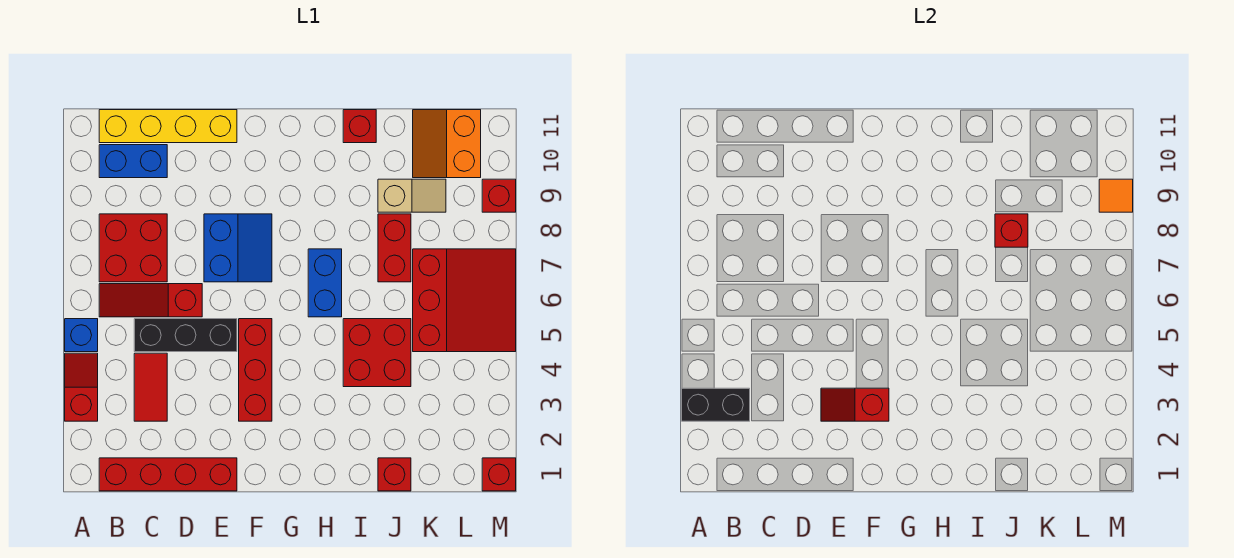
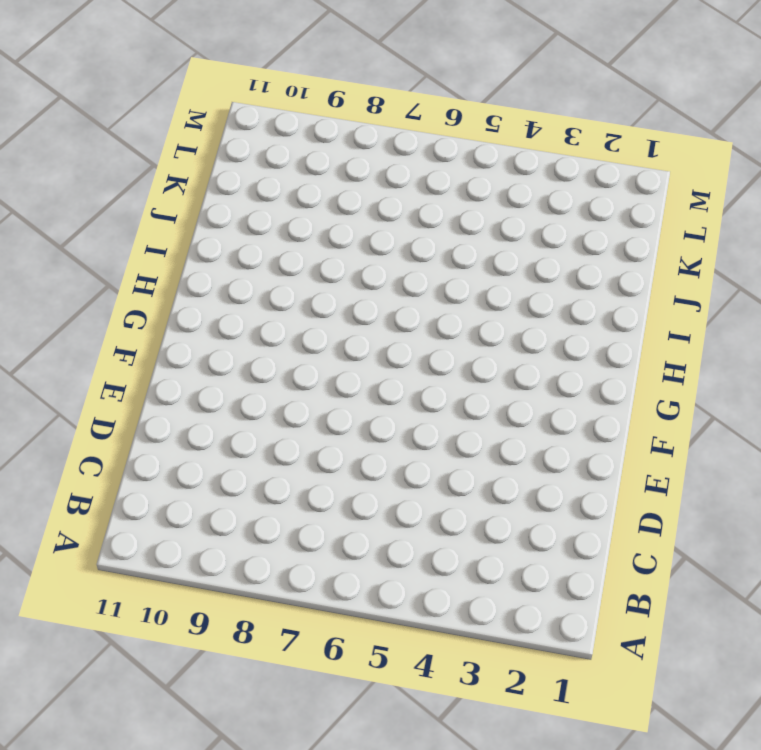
none -> red slope A3:A4 level 1 top 3
none -> blue brick A5 level 1
none -> red brick B1:E1 level 1

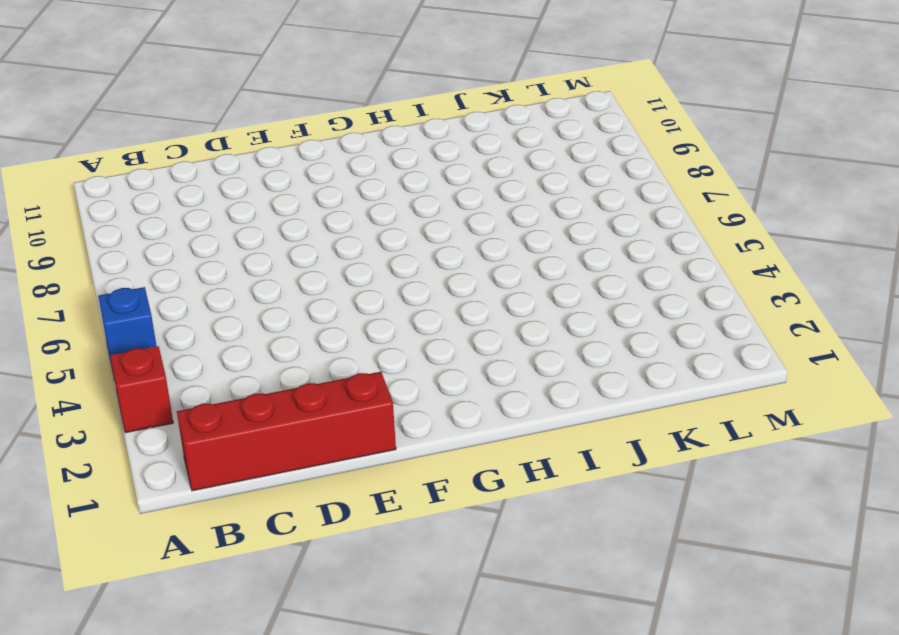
none -> red slope B6:D6 level 1 top D
none -> red brick B7:C8 level 1
none -> blue brick B10:C10 level 1

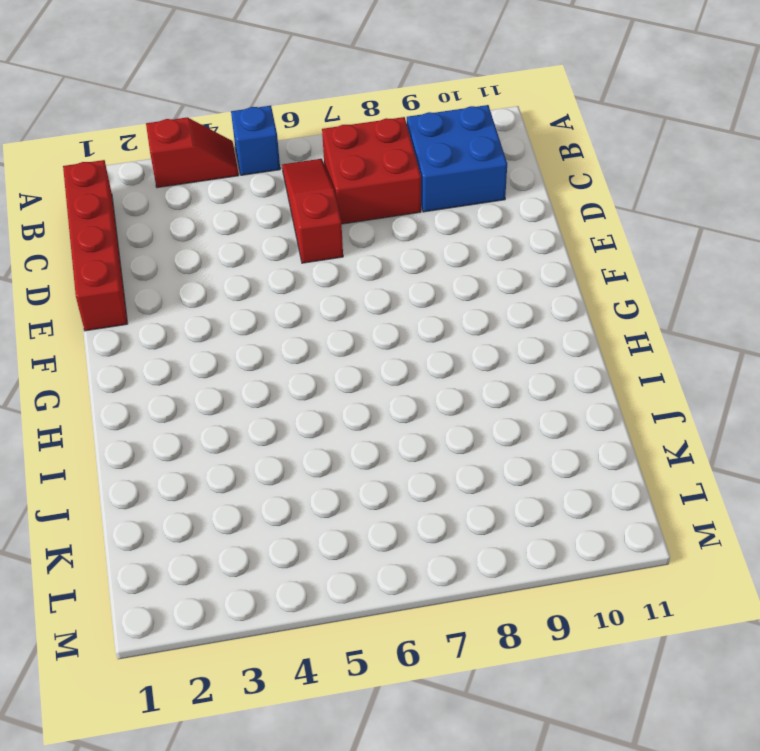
blue brick B9:C10 level 1 -> blue brick B10:C10 level 1
none -> yellow brick B11:E11 level 1
none -> red tile C3:C4 level 1
none -> black brick C5:E5 level 1

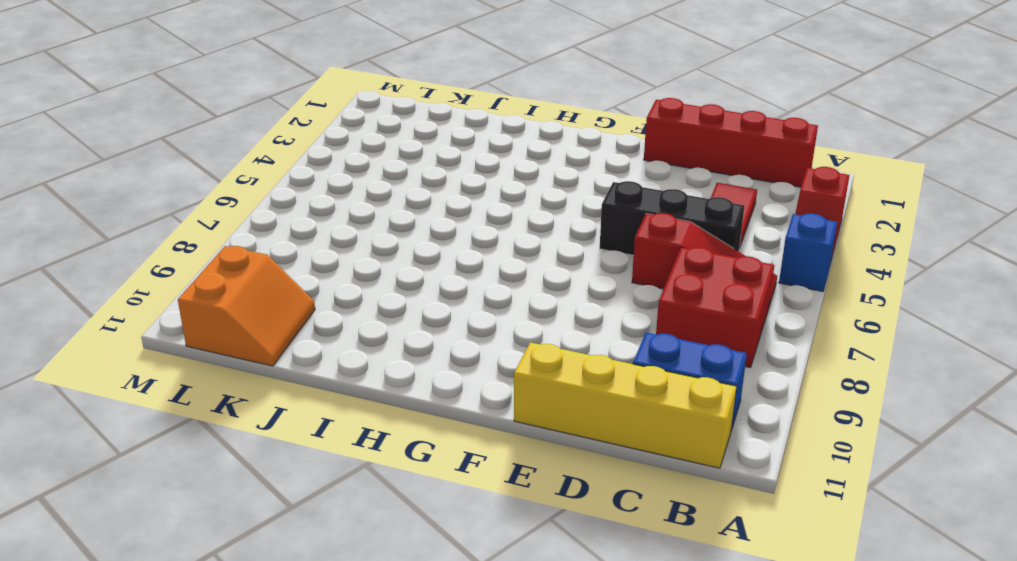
none -> blue slope E7:F8 level 1 top E
none -> red brick F3:F5 level 1
none -> blue brick H6:H7 level 1

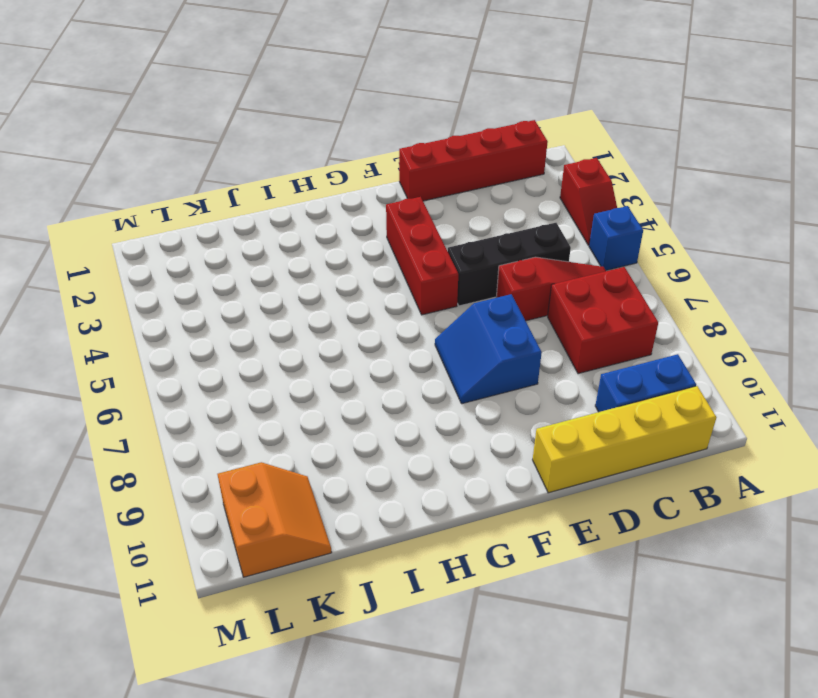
none -> red tile C3:C4 level 1
none -> blue brick H6:H7 level 1
none -> red brick I4:J5 level 1

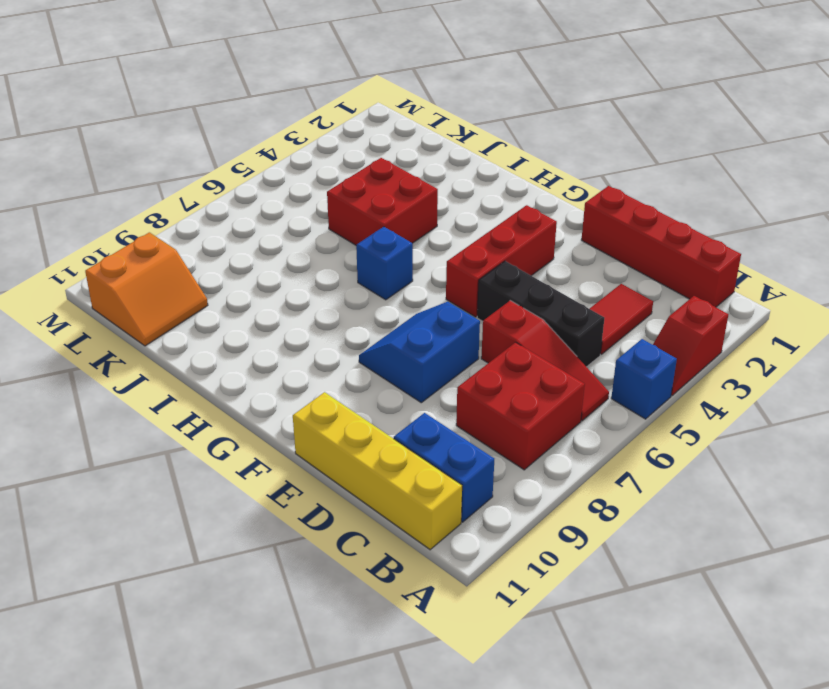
blue brick H6 level 1 -> blue brick H6:H7 level 1
none -> red brick I11 level 1
none -> red brick J1 level 1
none -> red brick J7:J8 level 1

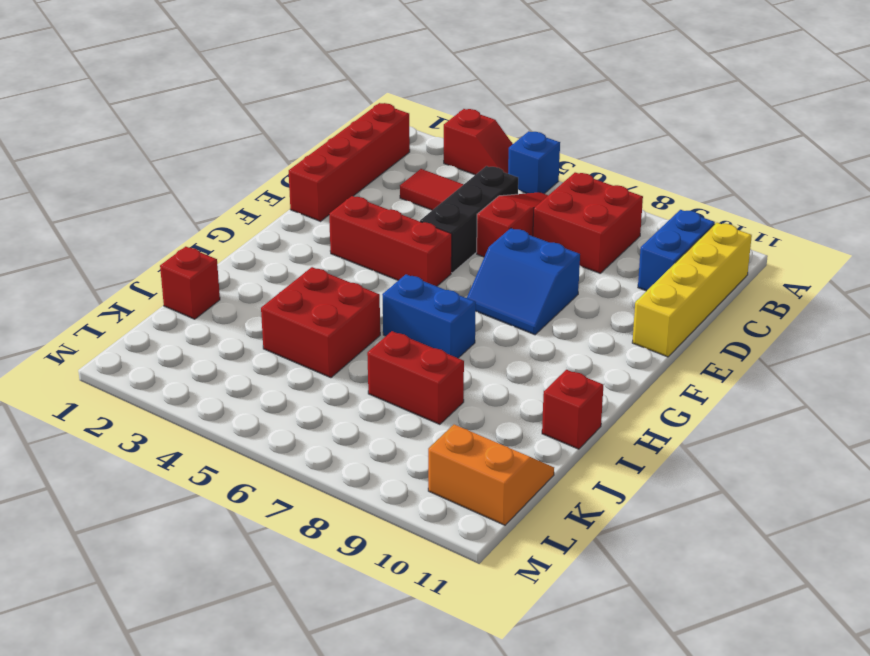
none -> tan slope J9:K9 level 1 top J
none -> red slope K5:M7 level 1 top K
none -> red brick M1 level 1

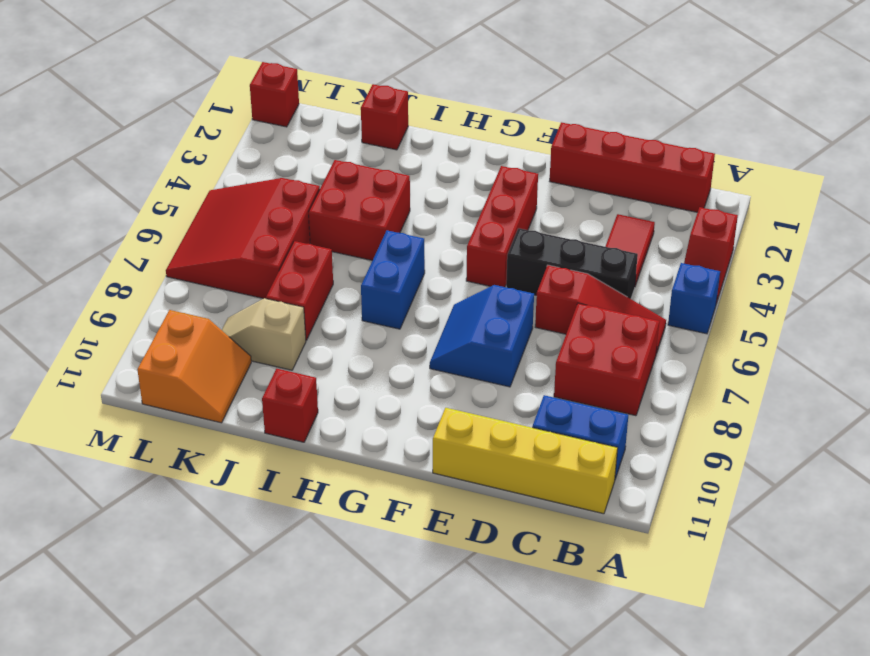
none -> red brick M9 level 1
none -> black brick A3:B3 level 2
none -> red slope E3:F3 level 2 top F

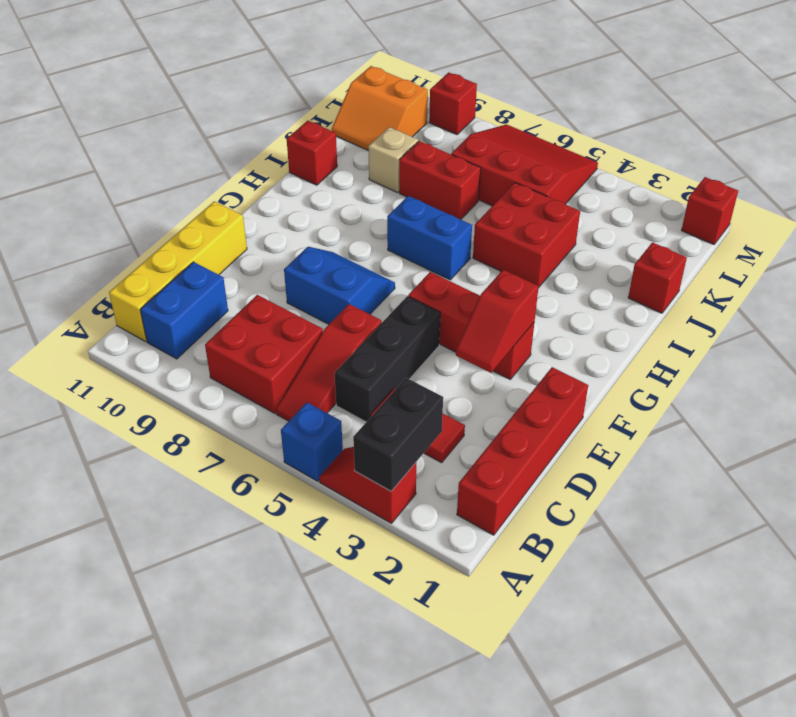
none -> red brick J8 level 2
none -> orange tile M9 level 2

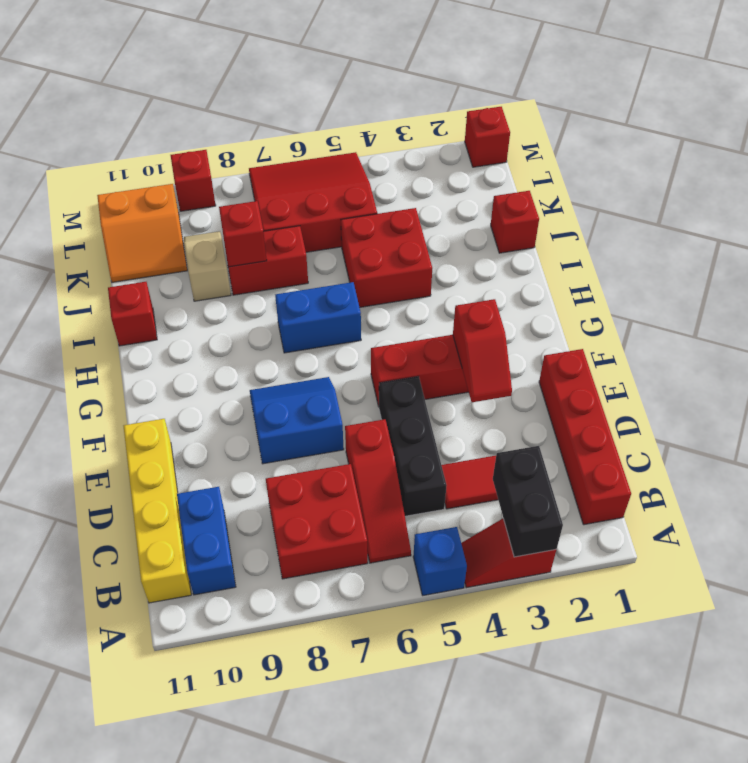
none -> orange tile M9 level 2

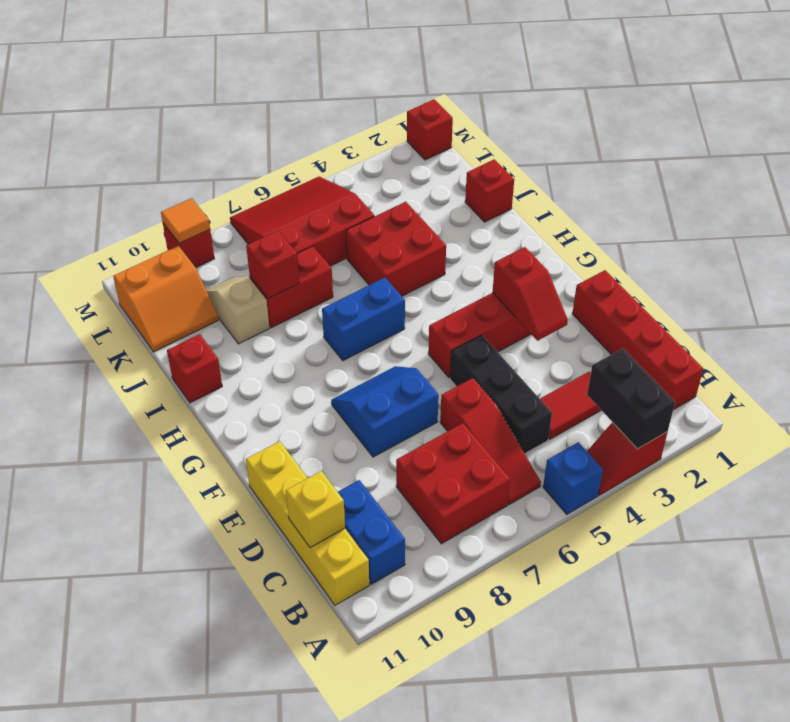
yellow brick C11 level 2 -> none

